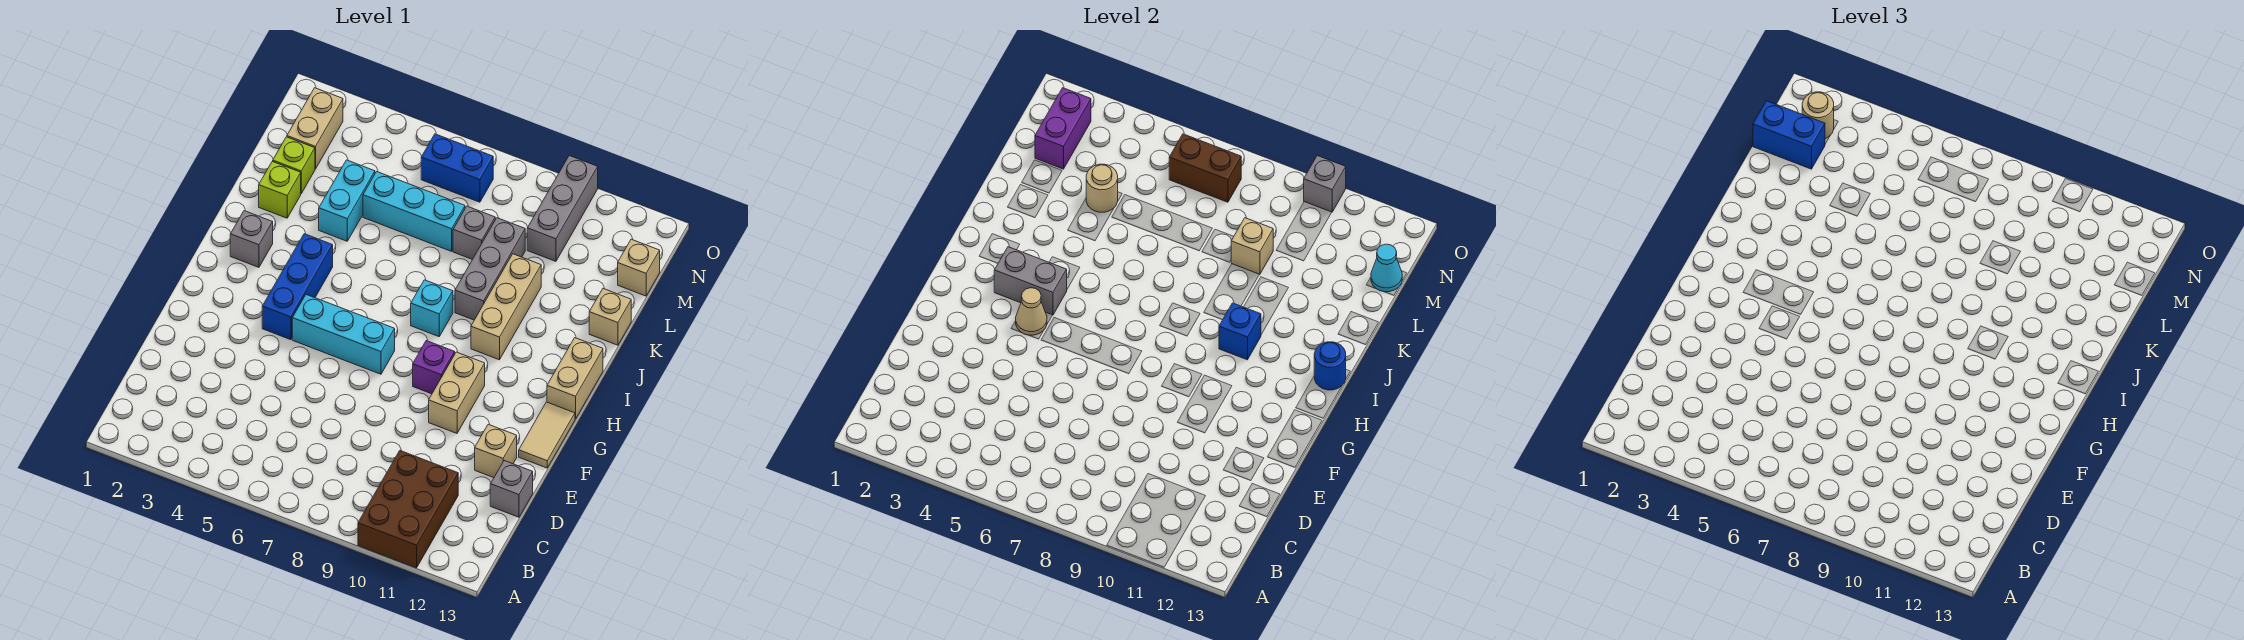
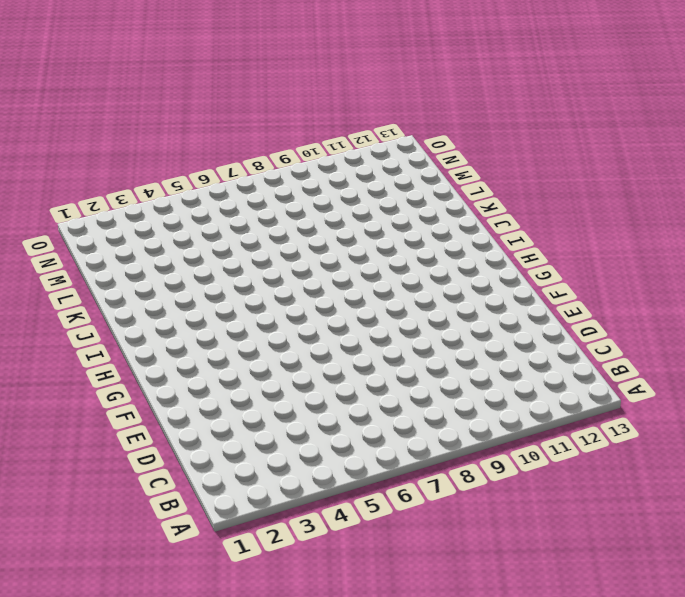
none -> brown brick A10:C11 level 1
none -> grey brick D13 level 1
none -> tan brick E12 level 1
none -> tan brick F10:G10 level 1

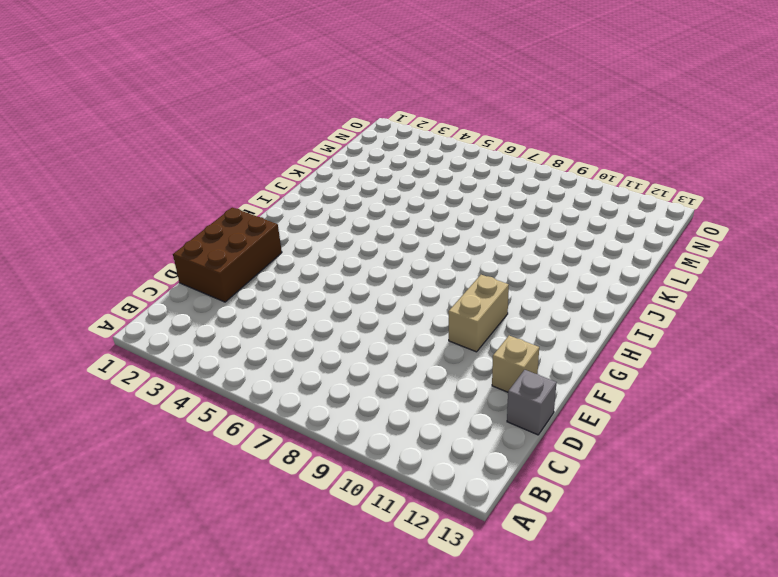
brown brick D1:F2 level 1 -> brown brick A10:C11 level 1
none -> tan tile F13:G13 level 1
none -> blue brick G4:I4 level 1
none -> cyan brick G5:G7 level 1
none -> purple brick G9 level 1

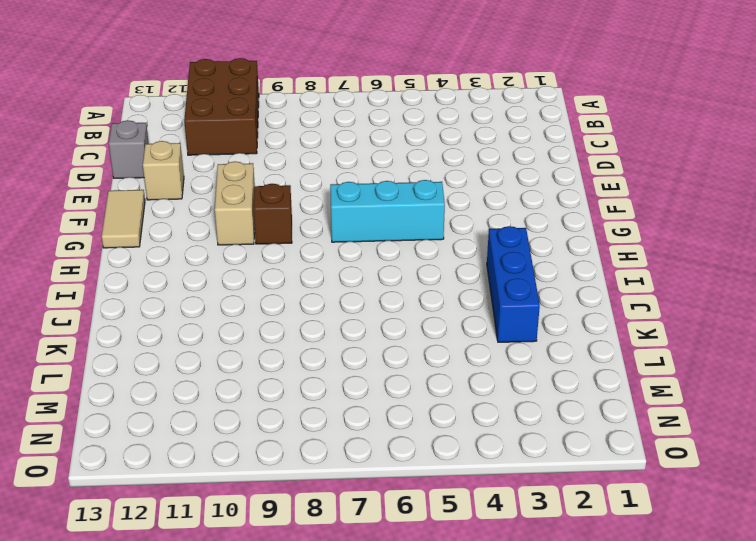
brown brick G9 level 1 -> purple brick G9 level 1
blue brick I3:K3 level 1 -> blue brick G4:I4 level 1
none -> tan brick H13:I13 level 1
none -> grey brick I2 level 1
none -> cyan brick I8 level 1
none -> tan brick I10:K10 level 1

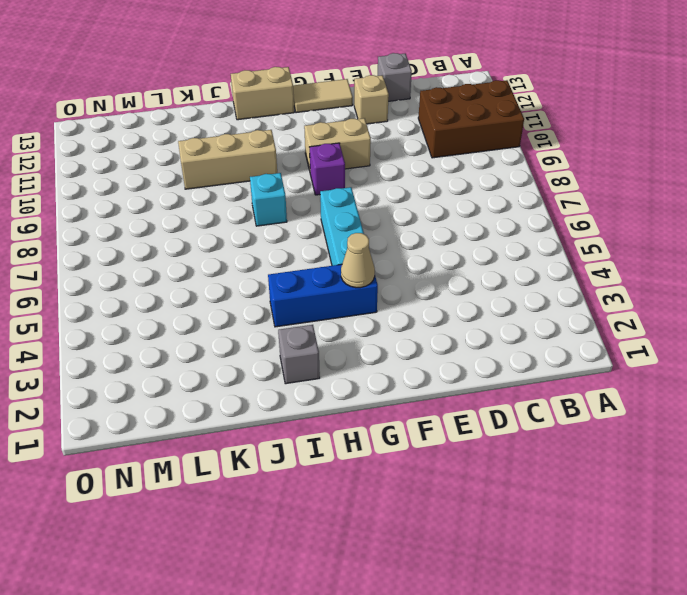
none -> grey brick J9:L9 level 1
none -> lime brick K2 level 1
none -> cyan brick K4:L4 level 1
none -> tan brick K13 level 1

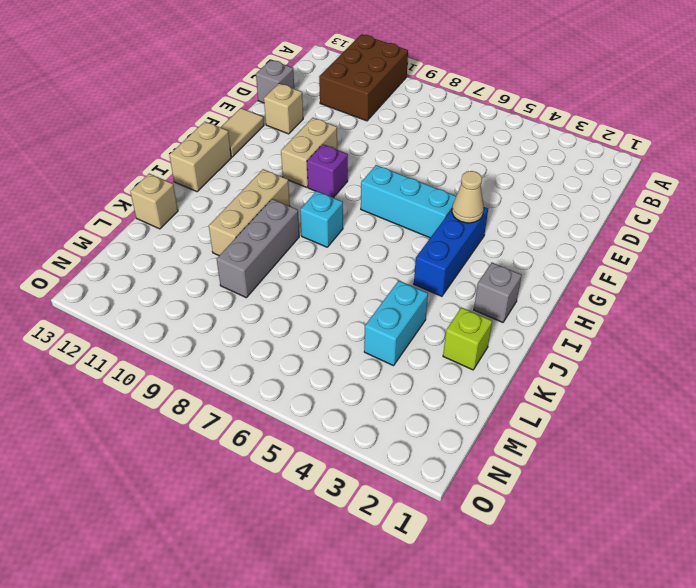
none -> lime brick L2 level 1
none -> cyan brick L5:L7 level 1
none -> grey brick L8 level 1
none -> tan brick M2:N2 level 1

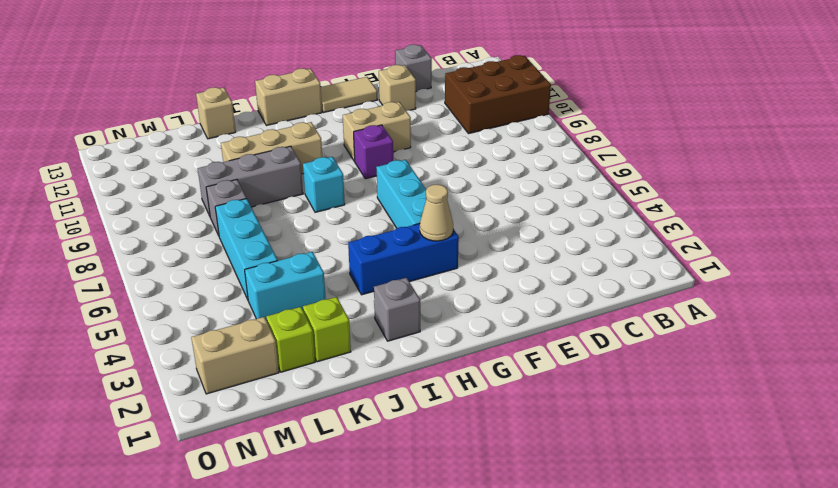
none -> grey brick M10:O10 level 1
none -> tan brick M13 level 1
none -> blue brick N6:N7 level 1
none -> grey brick H3:H4 level 2

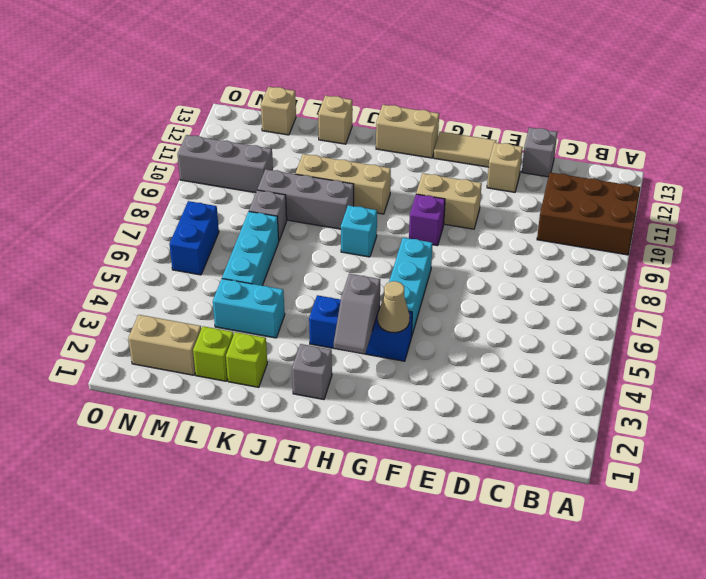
grey slope H3:H4 level 2 top 4 -> grey brick H3:H4 level 2
none -> blue brick I10 level 2
none -> blue round brick I13 level 2
none -> tan round brick L4 level 2
none -> tan brick L9 level 2

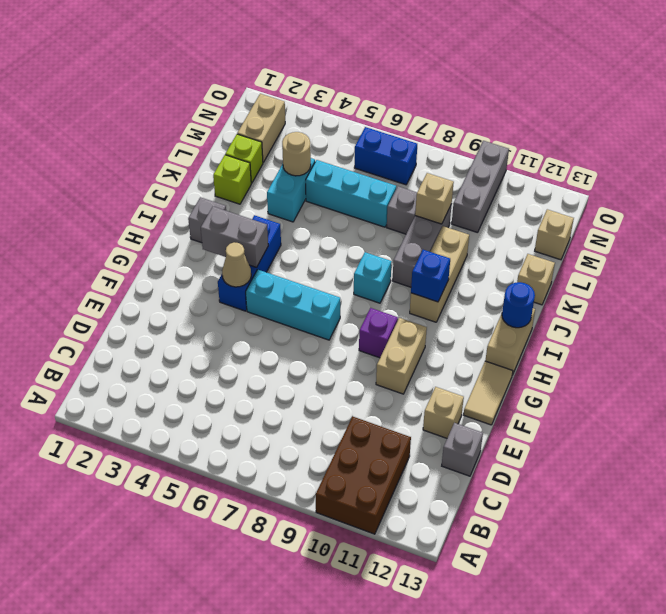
none -> purple brick M2:N2 level 2
none -> cyan cone M13 level 2
none -> brown brick N6:N7 level 2
none -> grey brick O10 level 2

